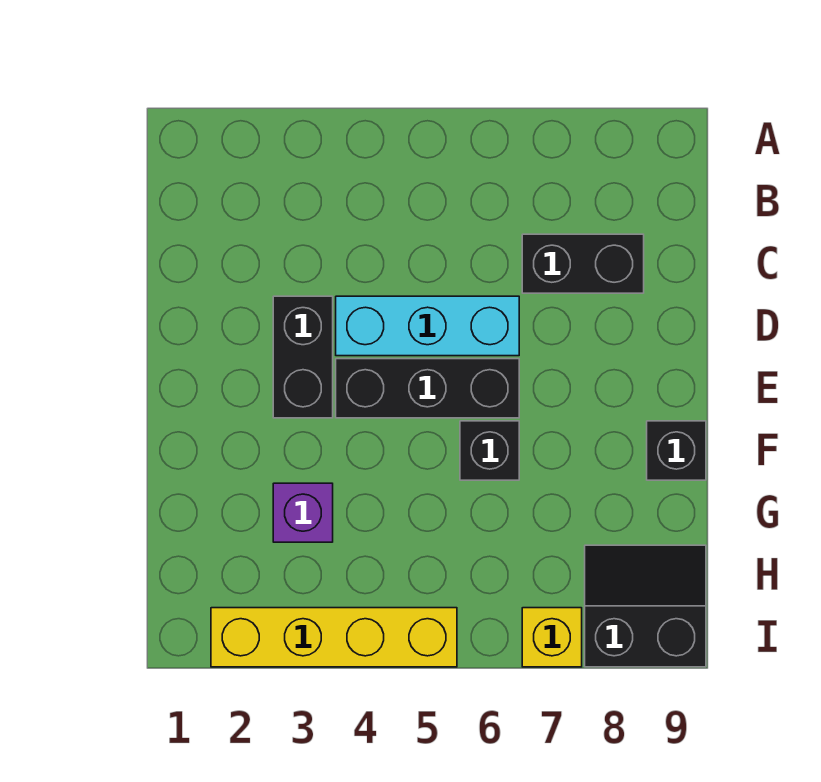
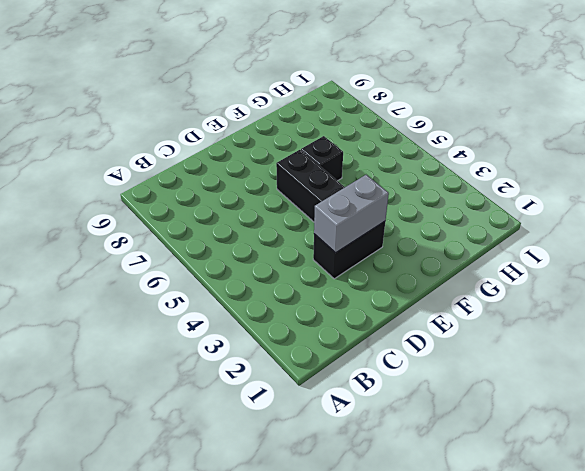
grey brick D3:E3 level 2 -> none
none -> black brick C7:C8 level 1
none -> cyan brick D4:D6 level 1

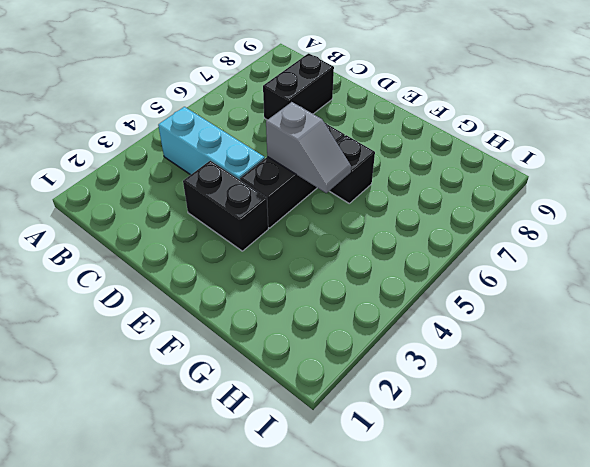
cyan brick B4:D4 level 1 -> cyan brick D4:D6 level 1
grey slope E5:F5 level 2 top E -> none
none -> black brick F9 level 1
none -> purple brick G3 level 1

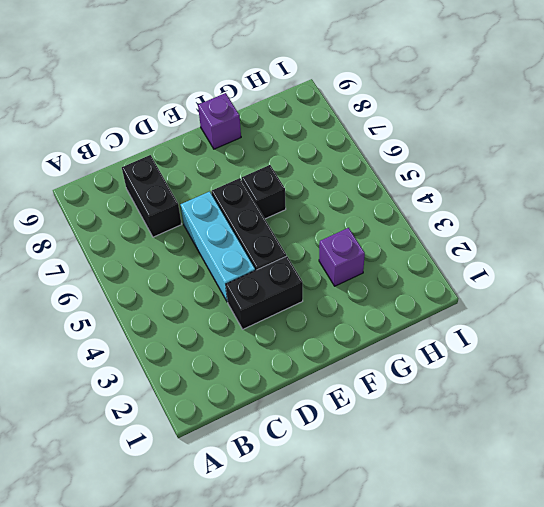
purple brick F9 level 1 -> black brick F9 level 1
none -> black slope H8:I9 level 1 top I
none -> yellow brick I2:I5 level 1

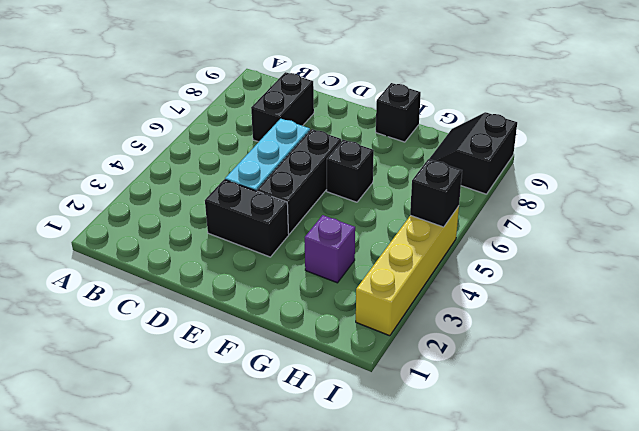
black brick I5 level 2 -> none
none -> yellow brick I7 level 1

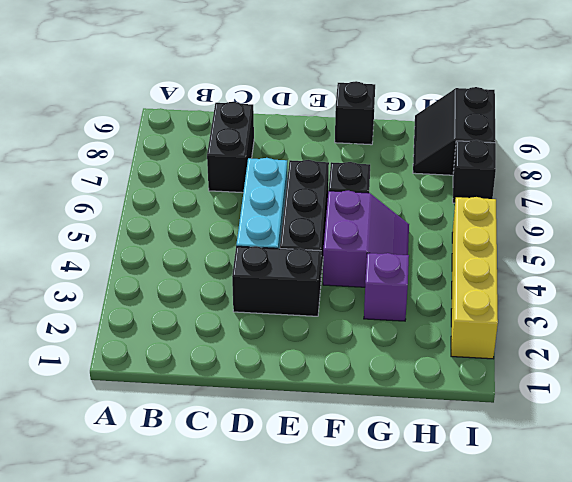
purple slope F4:G5 level 1 top F -> none
black brick I7 level 1 -> yellow brick I7 level 1

